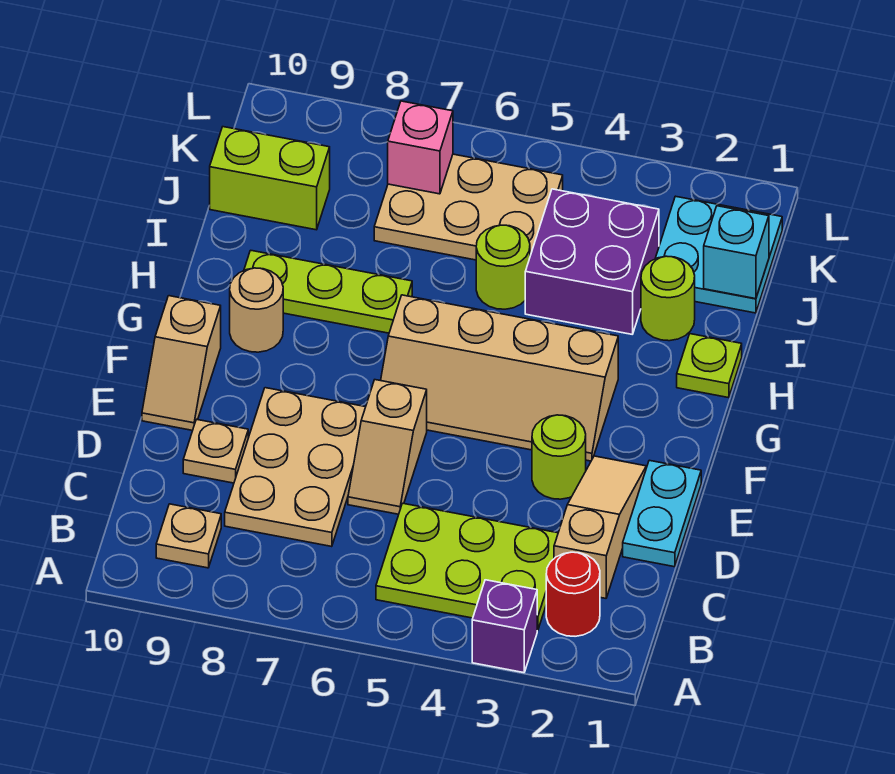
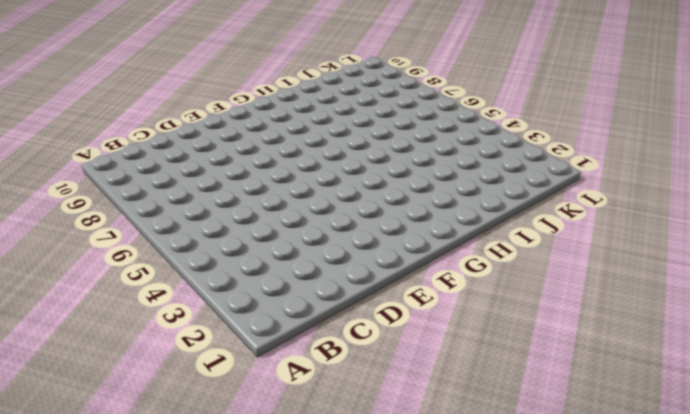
none -> purple brick A3 level 1
none -> red round brick B2 level 1
none -> lime plate B3:C5 level 1

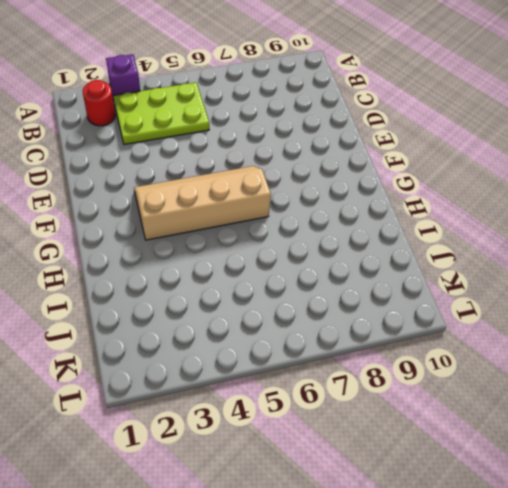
none -> tan plate B9 level 1
none -> tan slope C2:E2 level 1 top C
none -> tan plate C7:E8 level 1

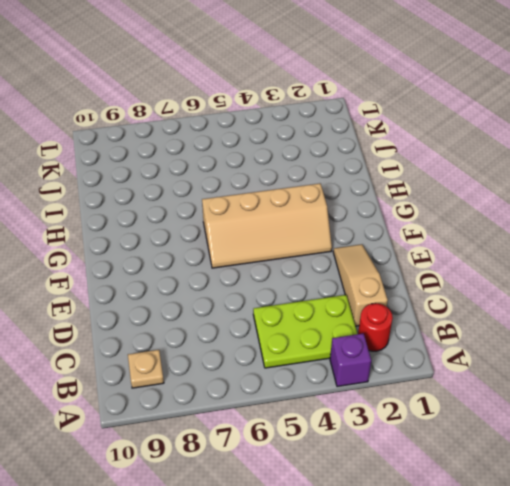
none -> tan plate C7:E8 level 1
none -> cyan plate D1:E1 level 1
none -> tan slope D6:E6 level 1 top E

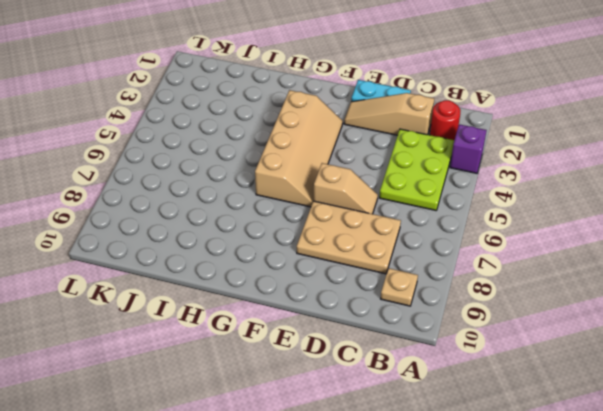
none -> tan plate D9 level 1
none -> lime round brick E3 level 1
none -> tan slope E10:F10 level 1 top F

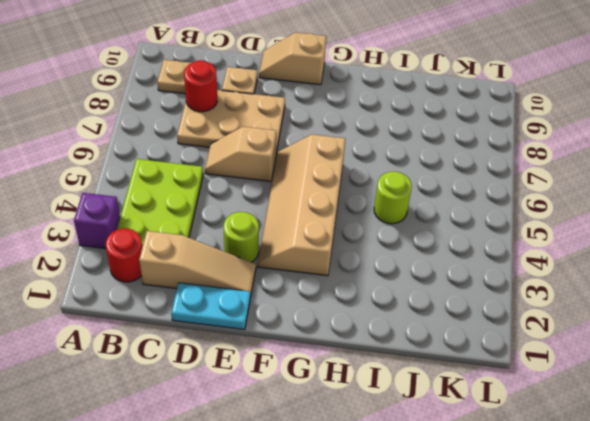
red round brick C8 level 2 -> none
none -> tan round brick G9 level 1
none -> lime plate H1 level 1
none -> lime plate H7:H9 level 1

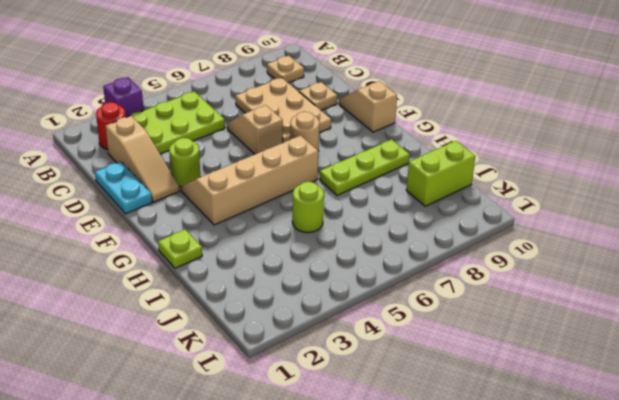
tan round brick F7 level 1 -> tan round brick G9 level 1
none -> lime round brick I2 level 1
none -> purple brick I3:J4 level 1
none -> cyan plate J1:K2 level 1

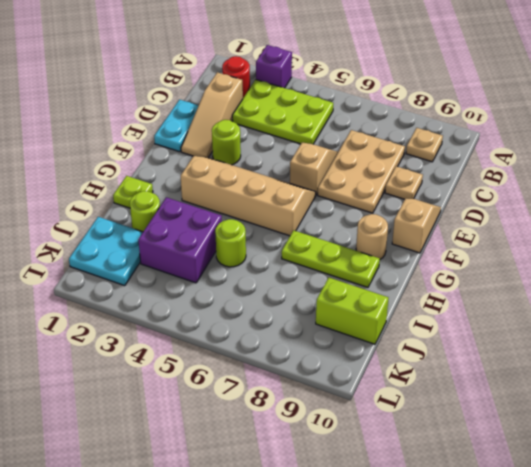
none -> tan plate J5:K7 level 1
none -> cyan brick J1 level 2
none -> pink brick K7 level 2

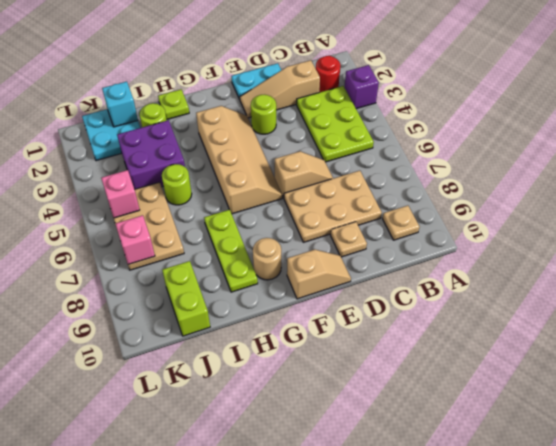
pink brick K5 level 2 -> none

